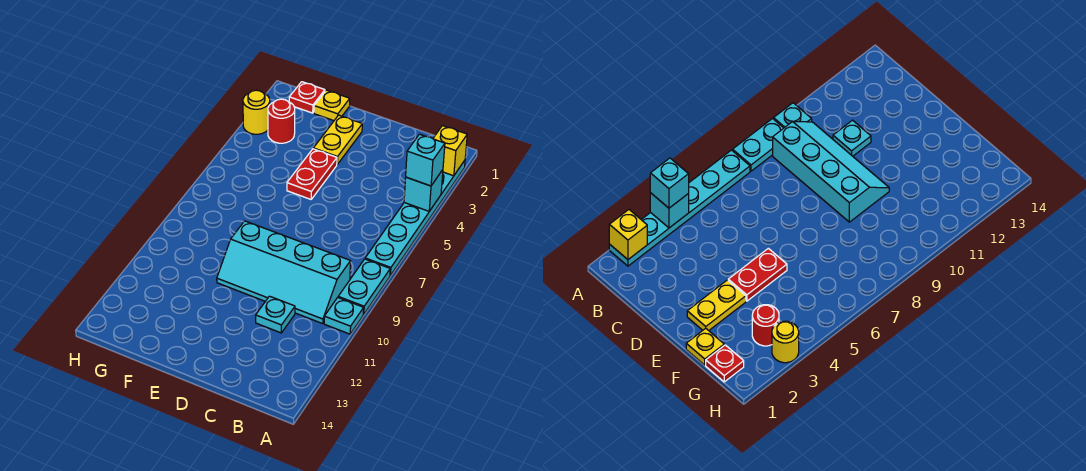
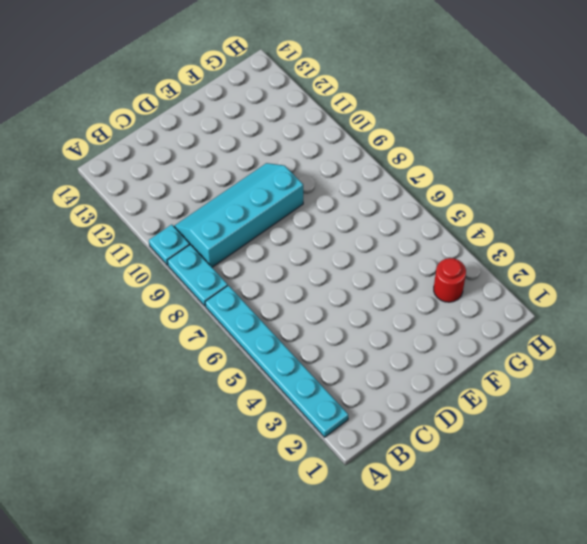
none -> cyan plate C11 level 1
none -> yellow plate E2:E3 level 1
none -> red plate E4:E5 level 1

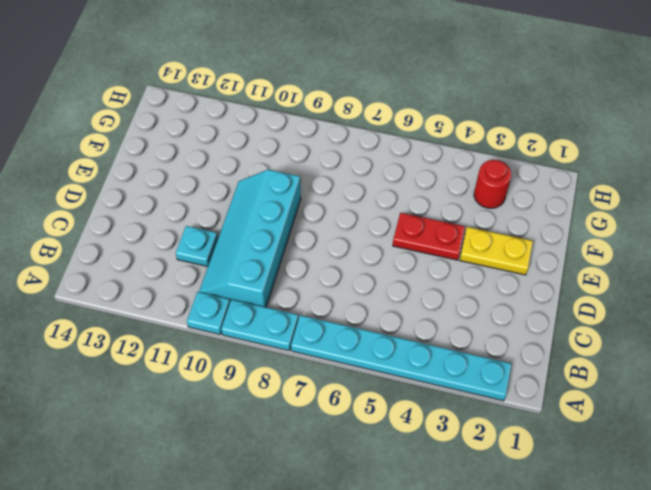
none -> yellow plate F1 level 1
none -> red plate G1 level 1
none -> yellow round brick H3 level 1

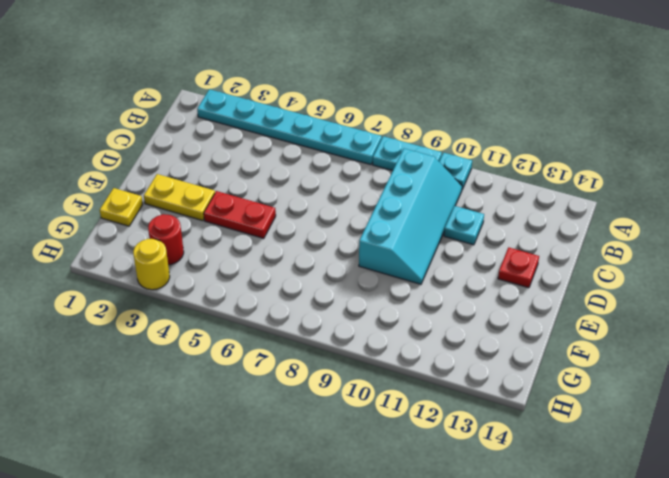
red plate D13 level 1 -> red plate G1 level 1
none -> yellow brick A2 level 2
none -> cyan brick A4 level 2
none -> cyan brick A4 level 3

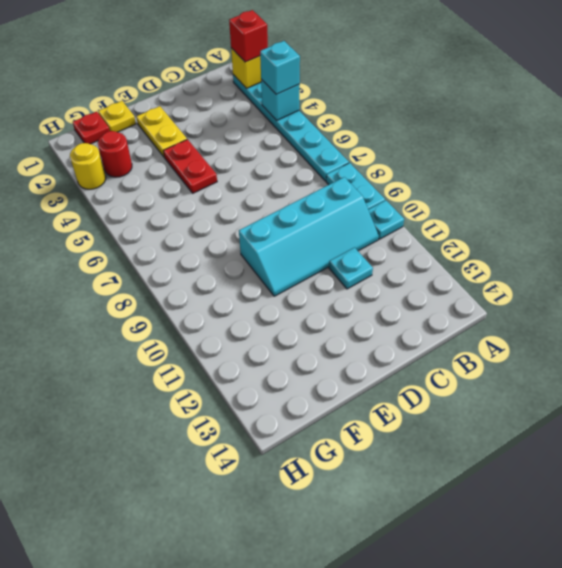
red brick A2 level 3 -> none

